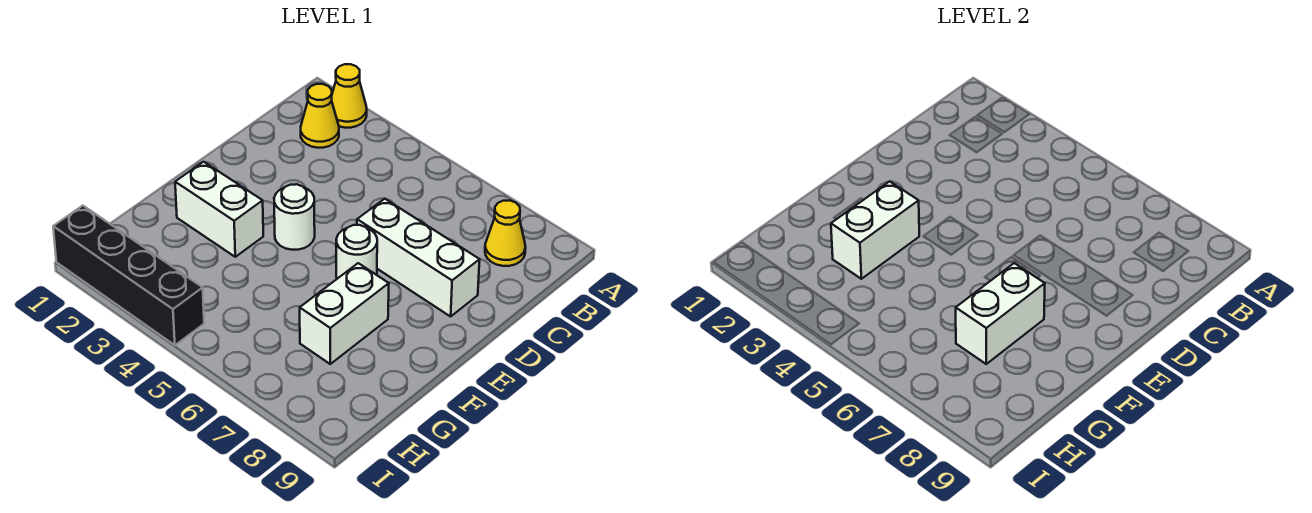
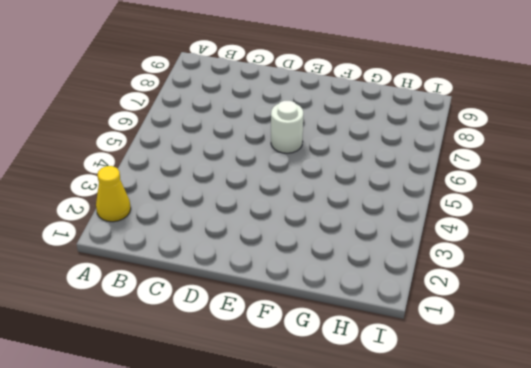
none -> yellow cone B2 level 1
none -> yellow cone B8 level 1

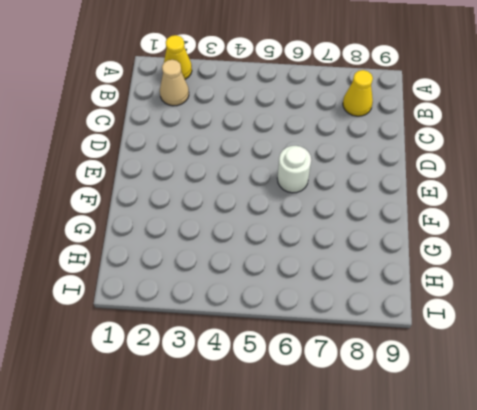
tan cone B2 level 1 -> yellow cone B2 level 1
none -> white brick D6:D8 level 1
none -> white round brick E4 level 1

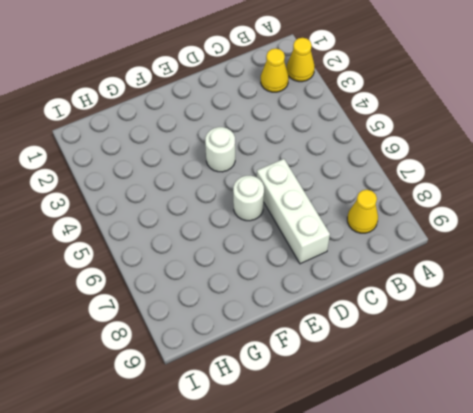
none -> white brick F2:F3 level 1
none -> white brick F7:G7 level 1

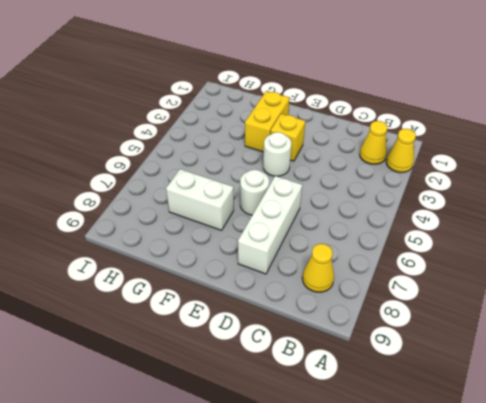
yellow brick E3 level 1 -> none
yellow brick F2:F3 level 1 -> white brick F2:F3 level 1
none -> black brick I1:I4 level 1
none -> white brick F3:G3 level 2

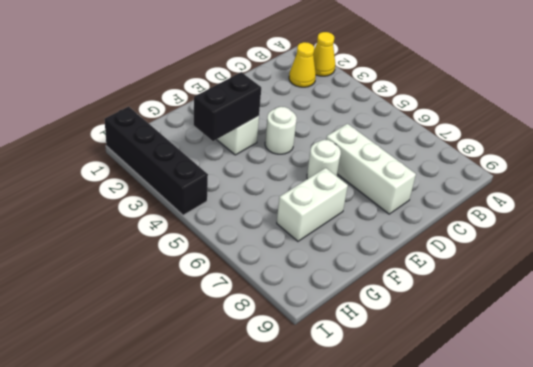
black brick F3:G3 level 2 -> white brick F3:G3 level 2
none -> yellow cone B8 level 1
none -> white brick F7:G7 level 2

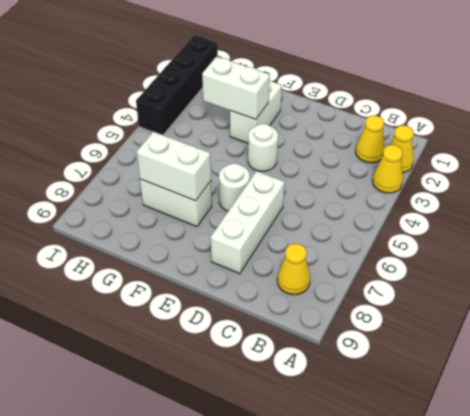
yellow cone A3 level 1 -> none

